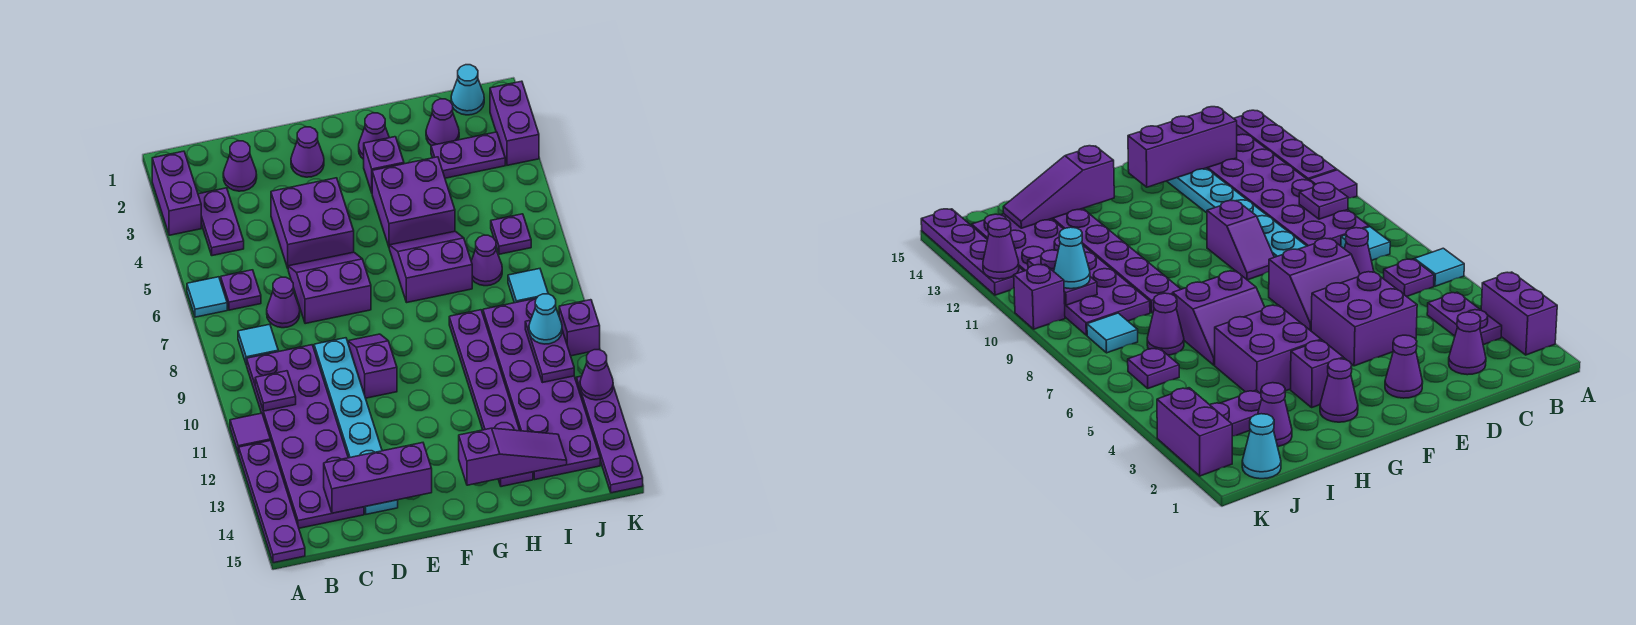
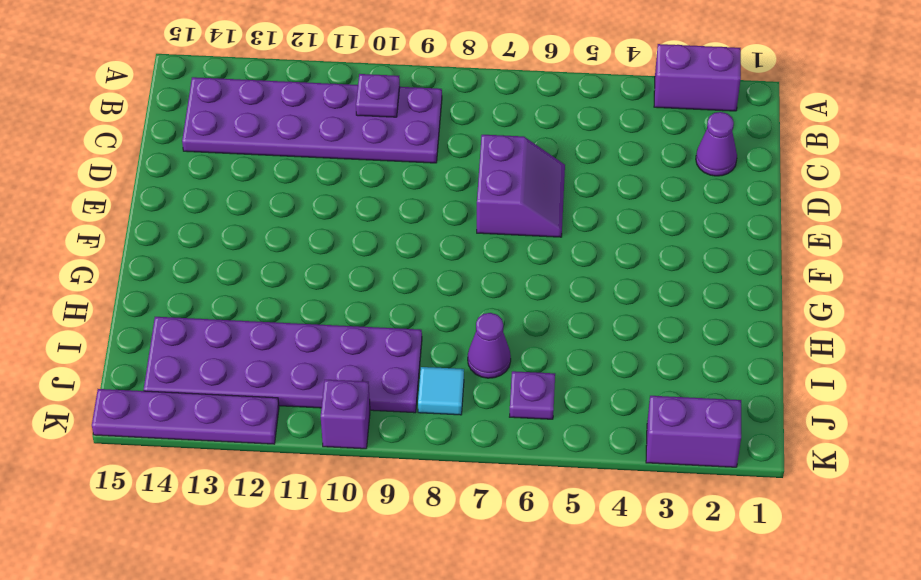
none -> cyan tile A6 level 1
none -> purple tile A11 level 1
none -> purple plate A12:A15 level 1
none -> purple plate B3:B4 level 1

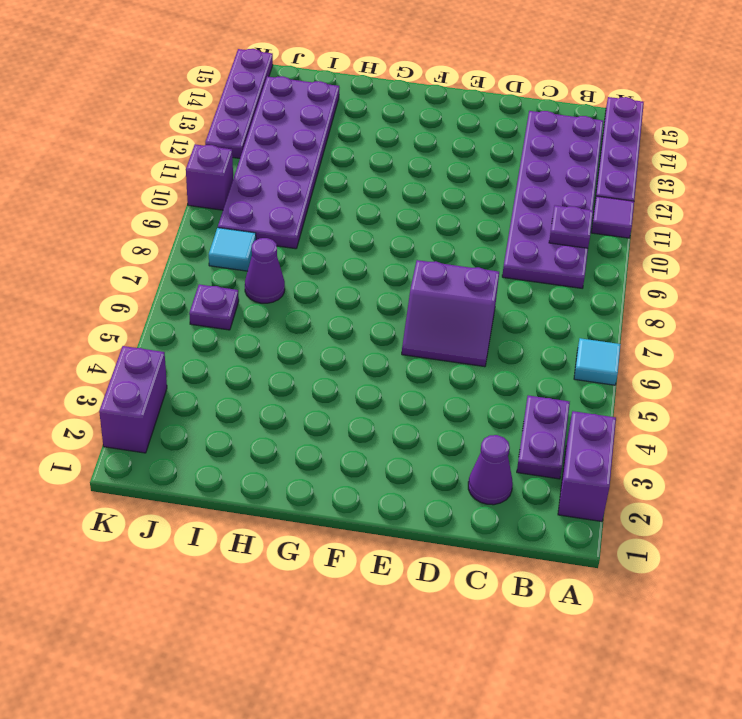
none -> purple plate B6 level 1
none -> cyan tile B8 level 1
none -> purple cone C7 level 1
none -> purple brick D4:E5 level 1

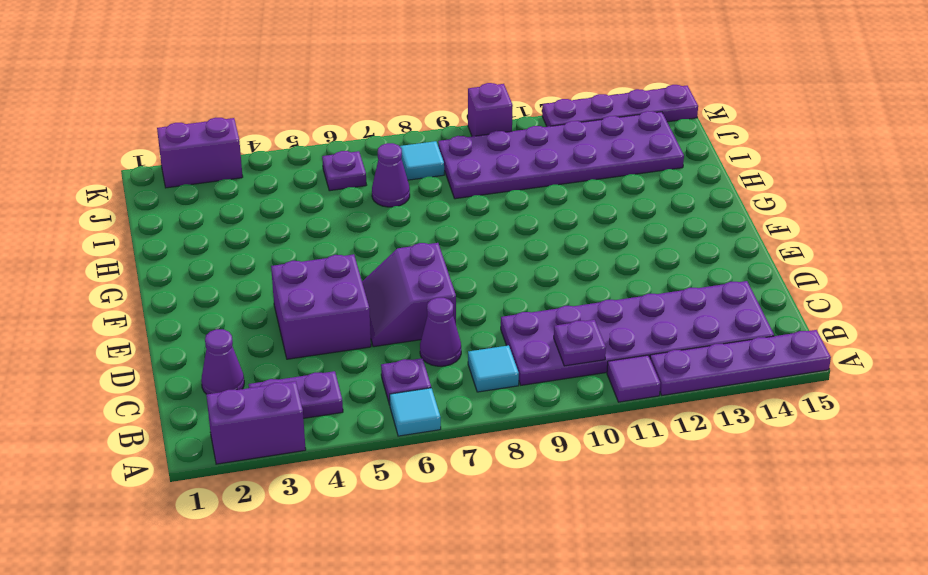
none -> cyan plate D9:D14 level 1
none -> purple cone E2 level 1
none -> purple slope E9:E10 level 1 top 10
none -> purple cone G2 level 1

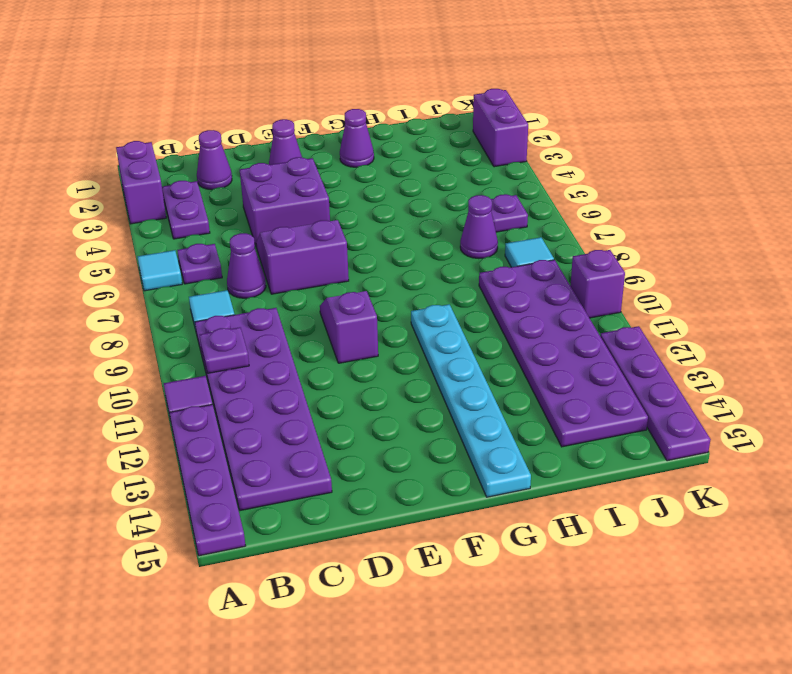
cyan plate G10:G15 level 1 -> cyan plate D9:D14 level 1
none -> purple brick G3 level 1
none -> purple brick G4:H5 level 1
none -> purple slope G6:H7 level 1 top 7
none -> purple plate H9:H14 level 1

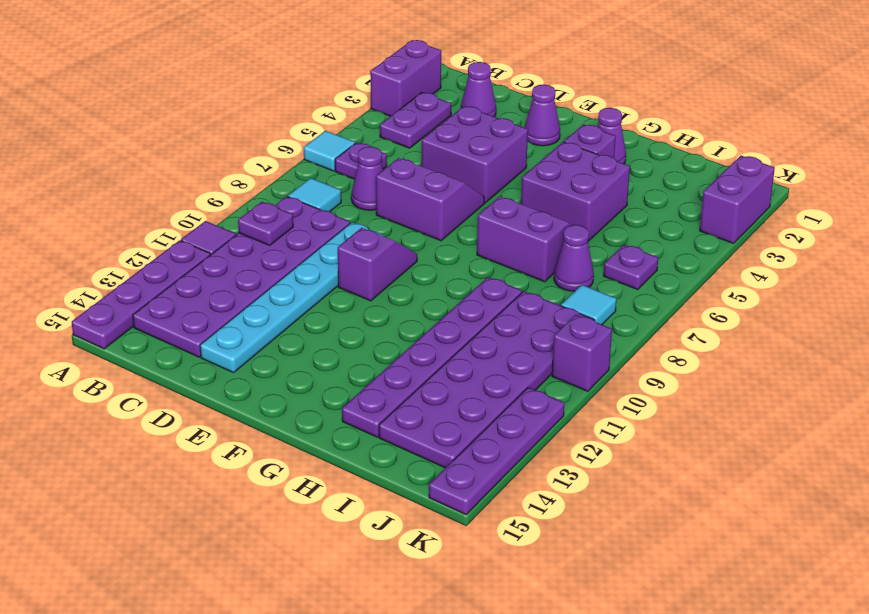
none -> purple cone I2 level 1
none -> purple plate I3:J3 level 1
none -> cyan cone J1 level 1
none -> purple brick C14:E14 level 2

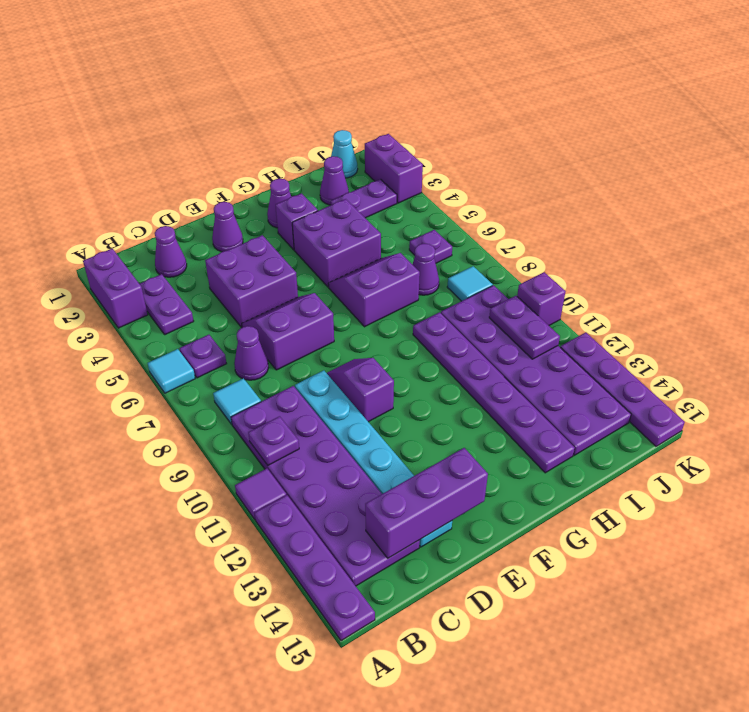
none -> purple slope G14:I14 level 2 top G
none -> purple cone K12 level 2
none -> cyan cone J10 level 3

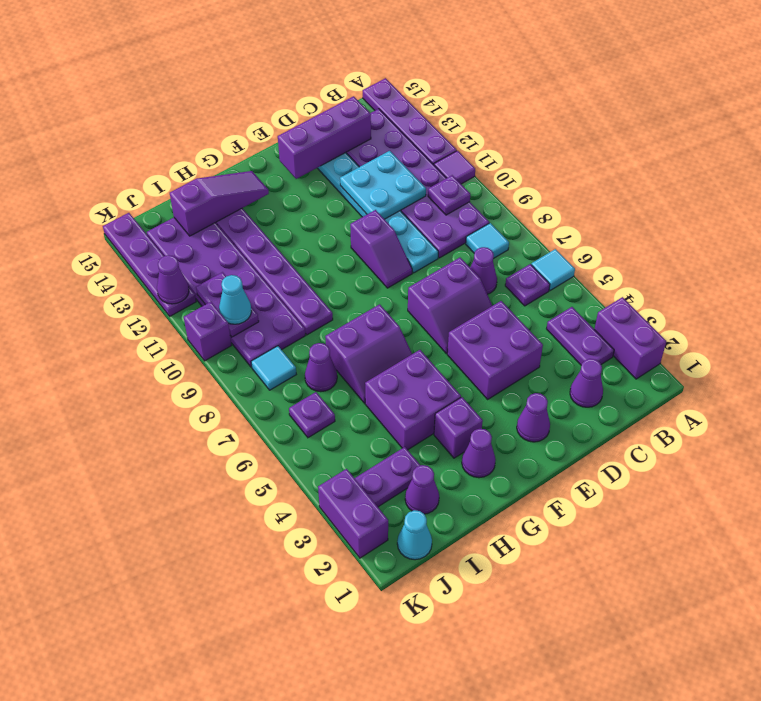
cyan plate C11:D12 level 2 -> none
purple slope G14:I14 level 2 top I -> purple slope G14:I14 level 2 top G

